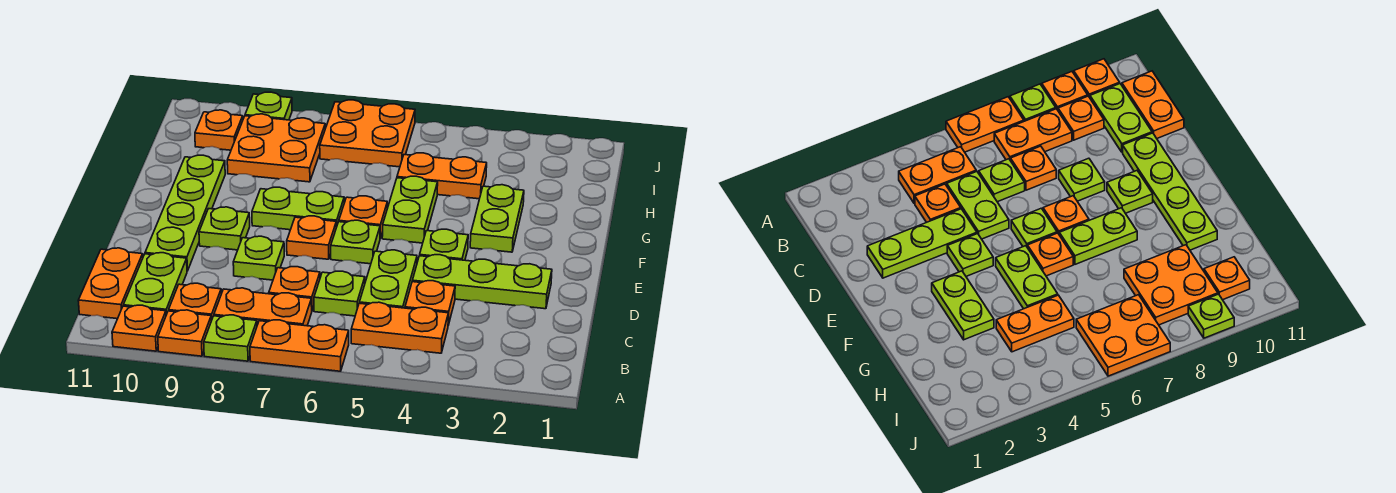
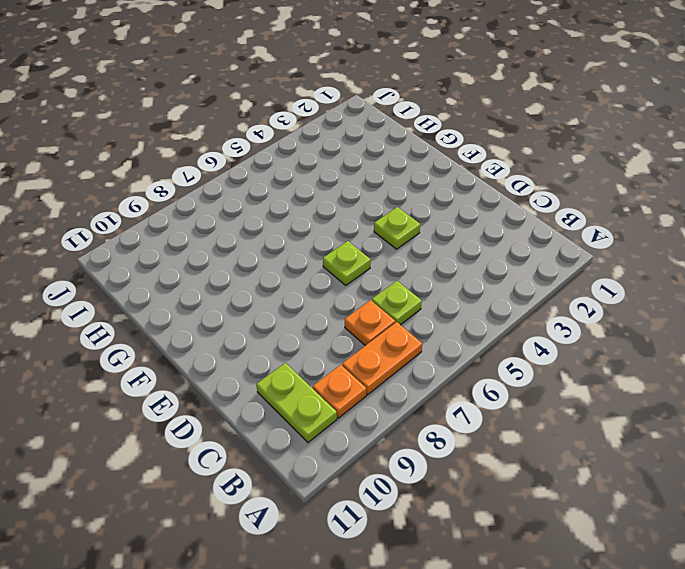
none -> orange plate A6:A7 level 1
none -> lime plate A8 level 1
none -> orange plate A9 level 1

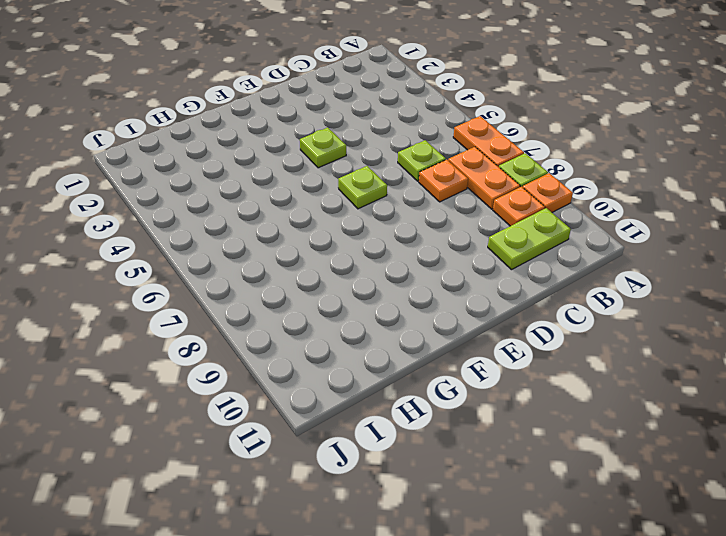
none -> orange plate A10 level 1
none -> orange plate B4:B5 level 1
none -> orange plate B11:C11 level 1

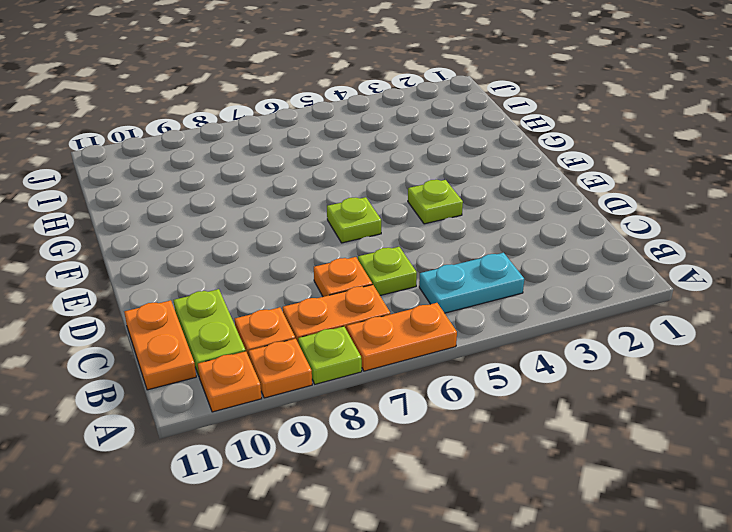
cyan plate B4:B5 level 1 -> orange plate B4:B5 level 1
none -> orange plate C4 level 1
none -> lime plate C5:D5 level 1
none -> lime plate D2:D4 level 1

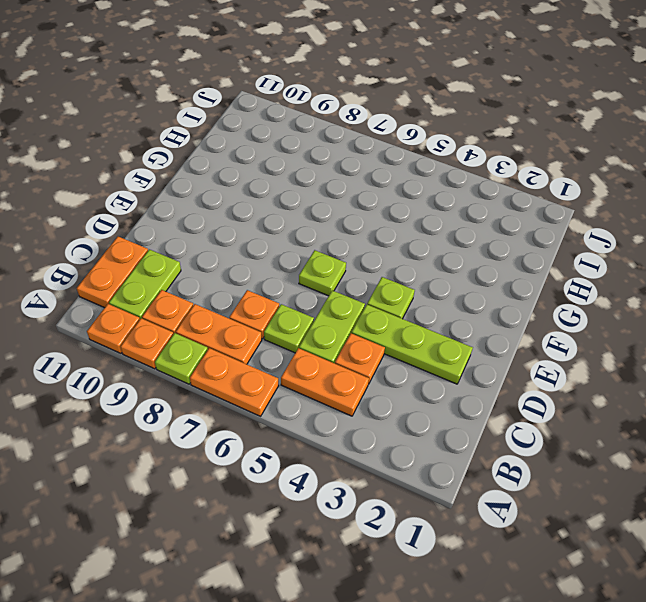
none -> lime plate D8 level 1
none -> lime plate D10:G10 level 1
none -> orange plate E7 level 1

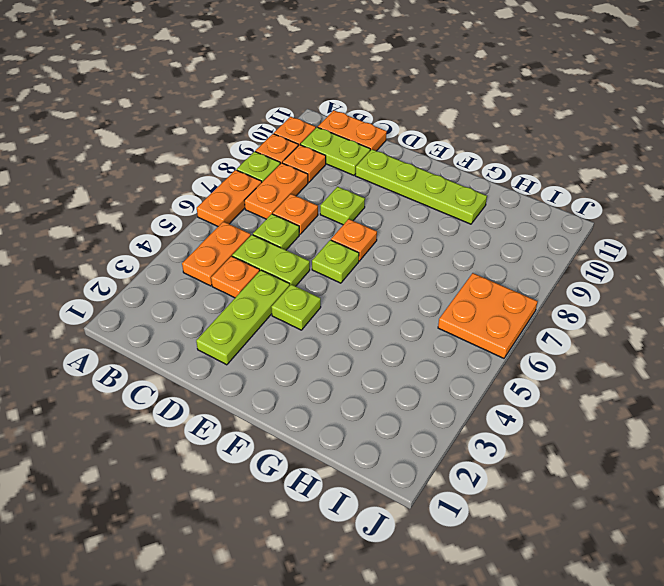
none -> lime plate E9 level 1
none -> lime plate F3:G3 level 1
none -> lime plate F5:G5 level 1

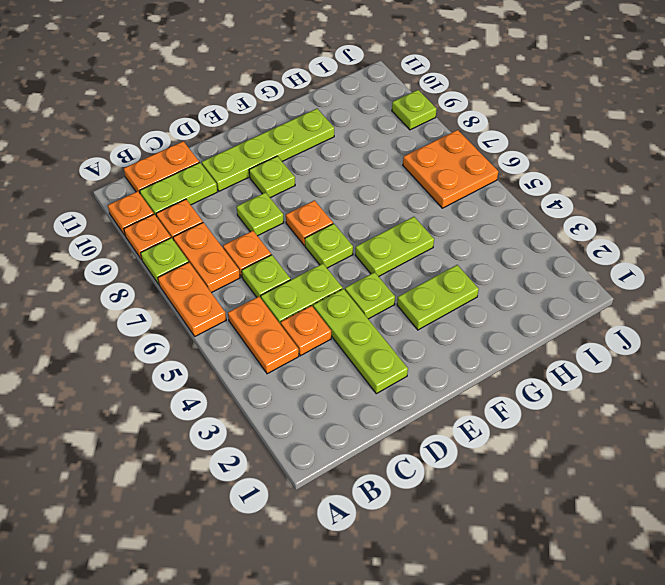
none -> orange plate F6 level 1
none -> lime plate F7:F8 level 1
none -> orange plate H4:H5 level 1

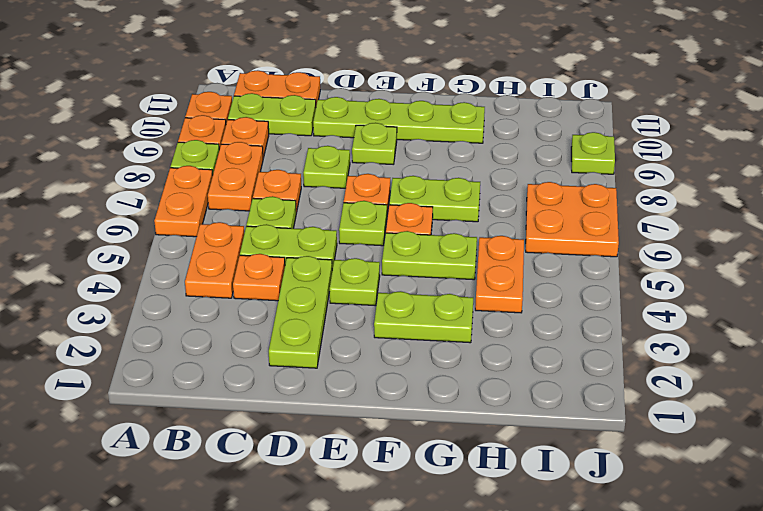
lime plate F7:G7 level 1 -> lime plate F7:F8 level 1
none -> orange plate H8:I9 level 1
none -> orange plate I10 level 1

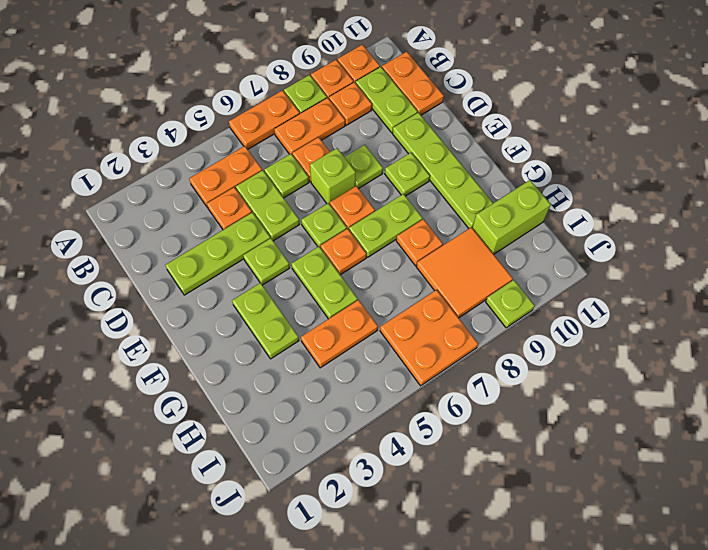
lime brick D7 level 1 -> none
orange plate G8 level 1 -> orange plate I10 level 1
orange tile H8:I9 level 1 -> orange plate H8:I9 level 1
lime brick H10:H11 level 1 -> none

